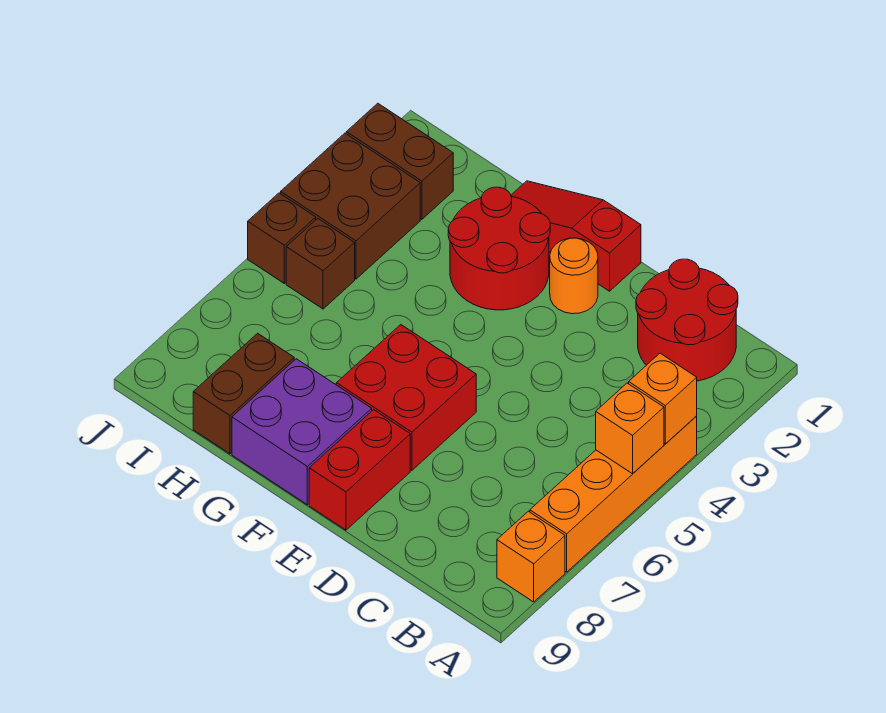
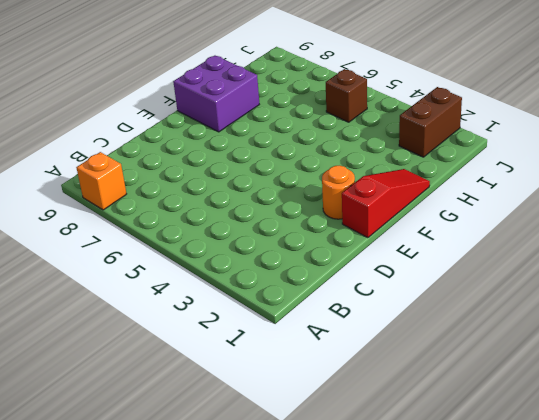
none -> orange brick A4:A7 level 1
none -> red round brick B1:C2 level 1
none -> red brick E6:F7 level 1

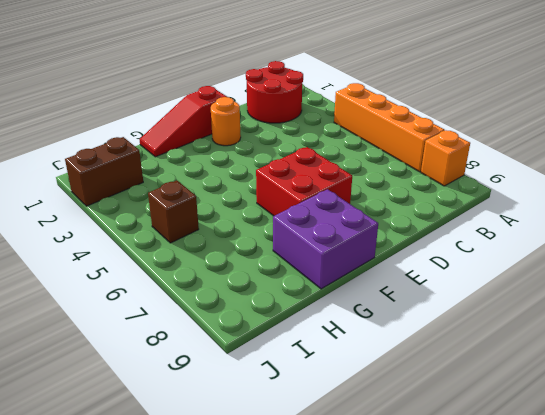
none -> red brick E8:E9 level 1
none -> red round brick F2:G3 level 1
none -> brown brick H8:H9 level 1

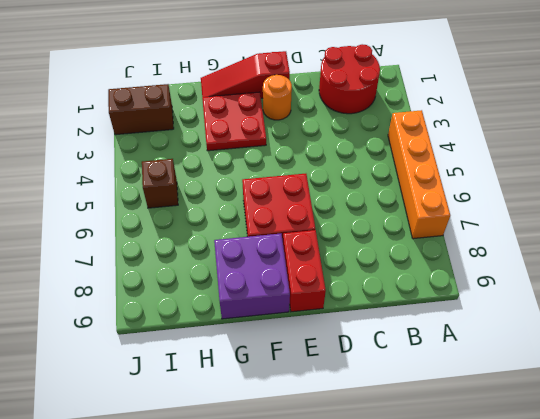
red plate F2:G3 level 1 -> red round brick F2:G3 level 1
none -> orange brick A8 level 1
none -> brown brick H8:H9 level 1
none -> brown brick I3:J4 level 1

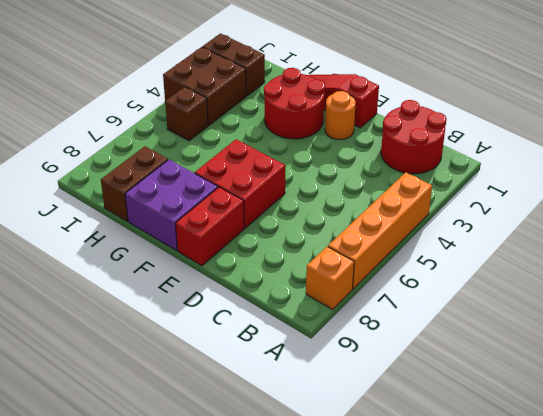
none -> brown brick J5 level 1
none -> orange brick A4 level 2
none -> orange brick A5 level 2

